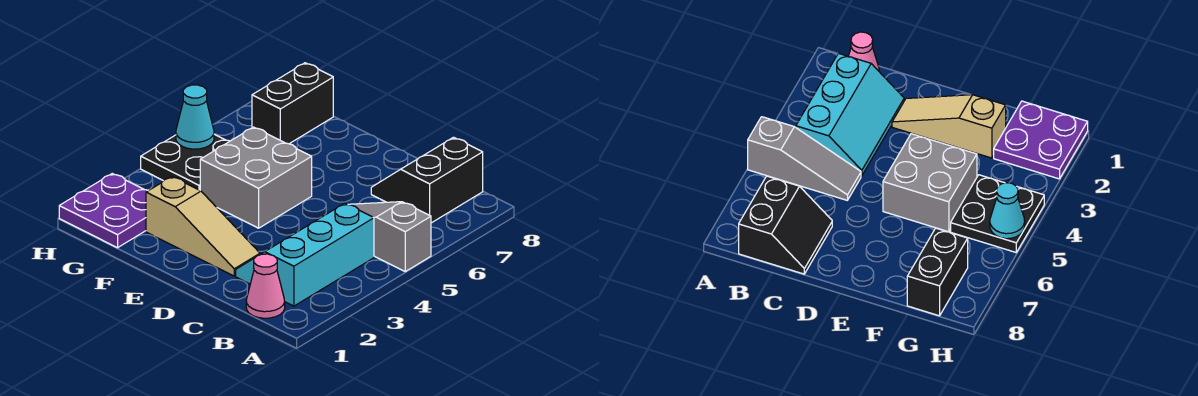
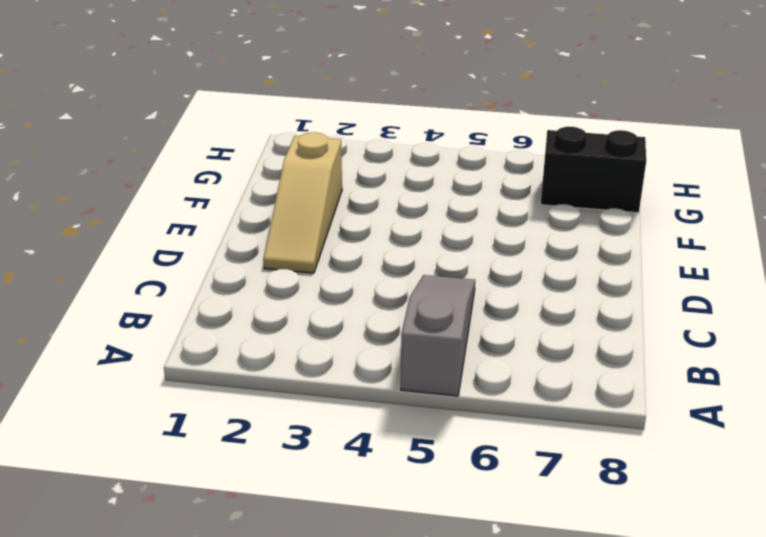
none -> pink cone B1 level 1
none -> cyan slope B2:C4 level 1 top B

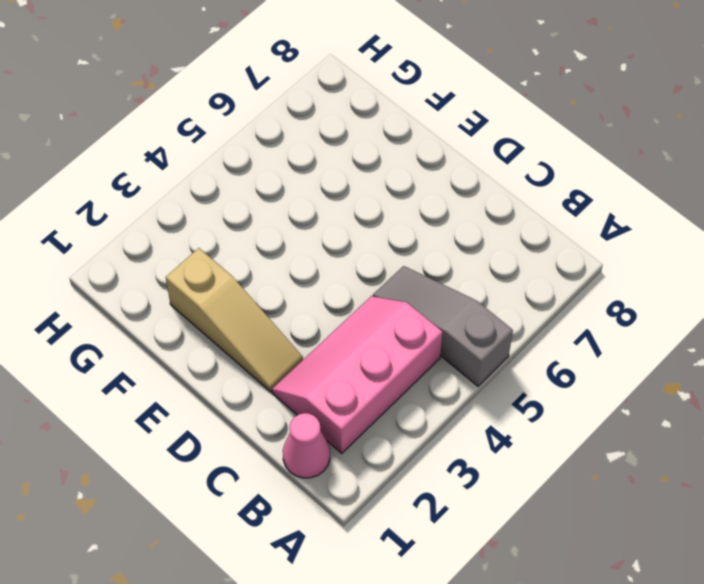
pink slope B2:C4 level 1 top B -> cyan slope B2:C4 level 1 top B
none -> black slope B7:C8 level 1 top B
none -> grey brick E4:F5 level 1

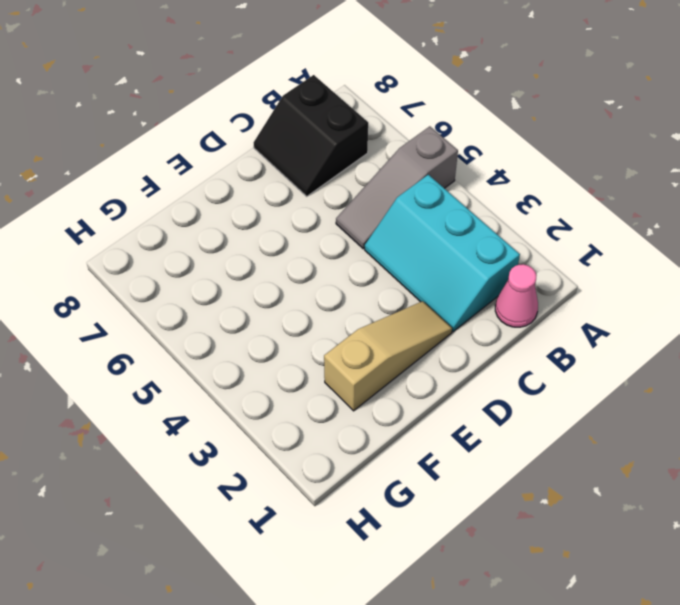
none -> grey brick E4:F5 level 1
none -> purple plate G1:H2 level 1

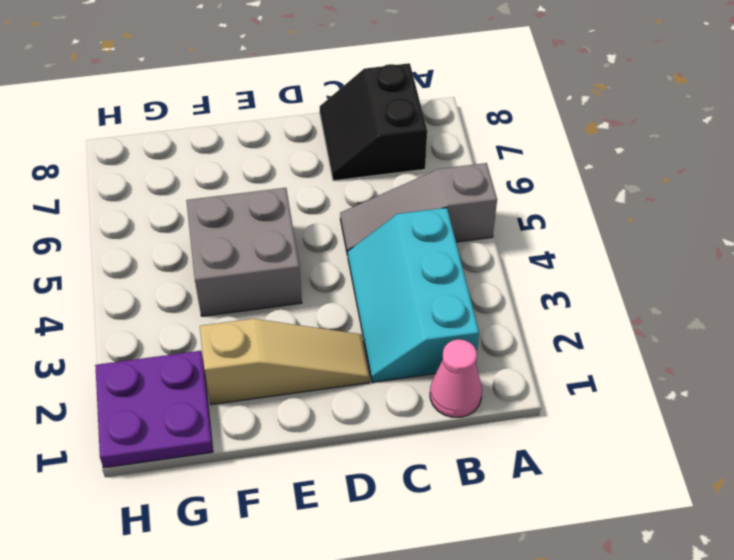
none -> black plate G4:H5 level 1
none -> black brick G7:G8 level 1

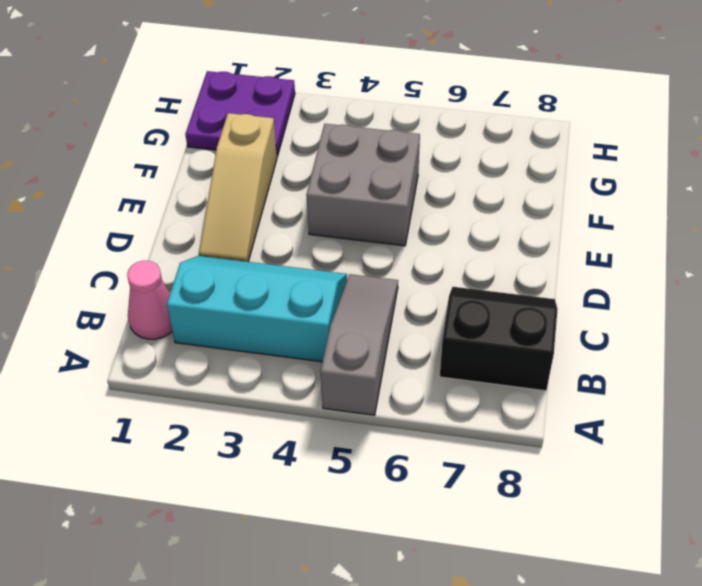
none -> black plate G4:H5 level 1
none -> black brick G7:G8 level 1

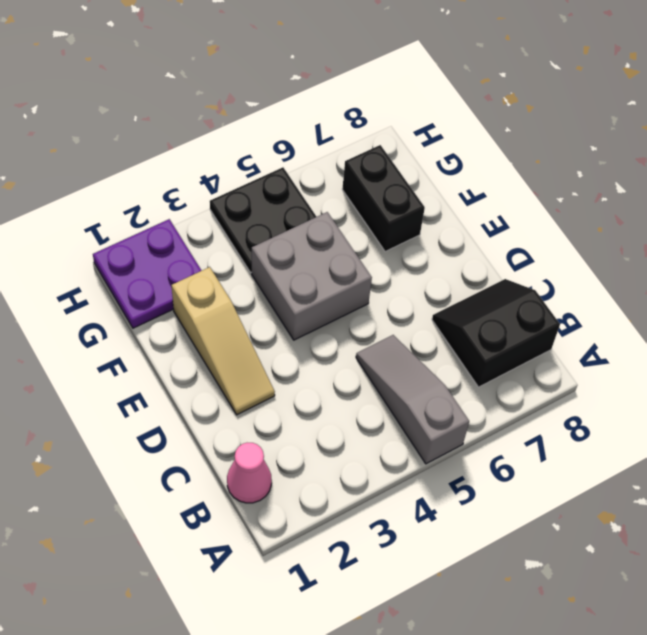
black brick F7:G7 level 1 -> black brick G7:G8 level 1
none -> cyan slope B2:C4 level 1 top B
none -> cyan cone H5 level 2

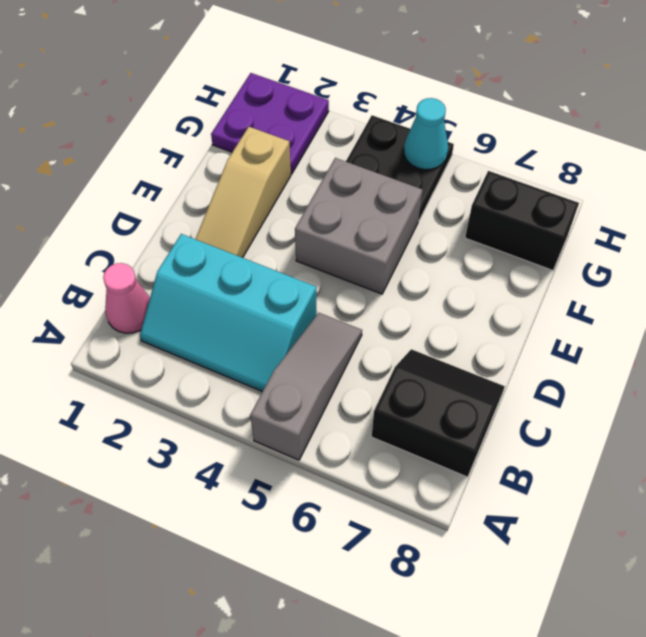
cyan slope B2:C4 level 1 top C -> cyan slope B2:C4 level 1 top B

